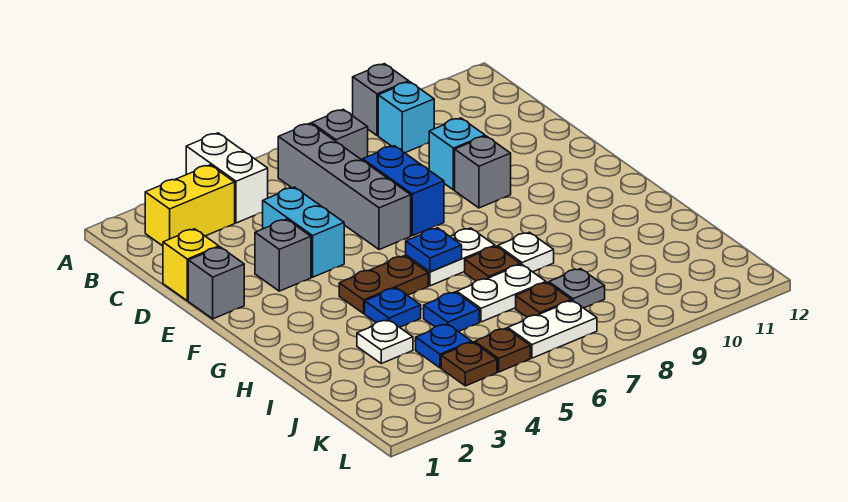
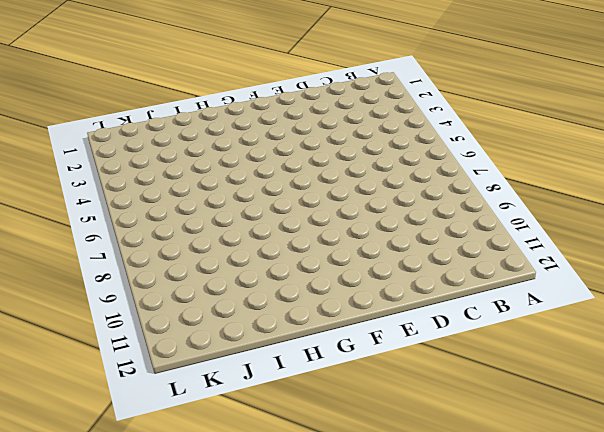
none -> white brick A4:B4 level 1
none -> grey brick A9 level 1
none -> yellow brick B2:B3 level 1

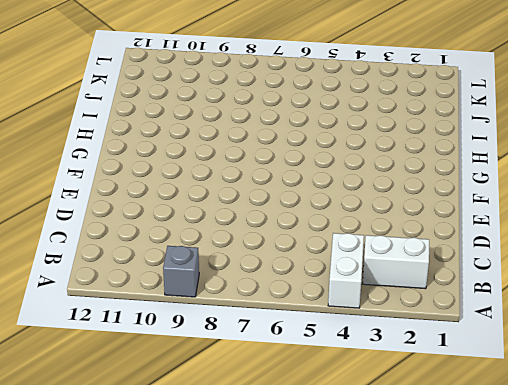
white brick B2:B3 level 1 -> yellow brick B2:B3 level 1
none -> grey brick B6:E6 level 1
none -> grey brick B7 level 1
none -> cyan brick B9 level 1

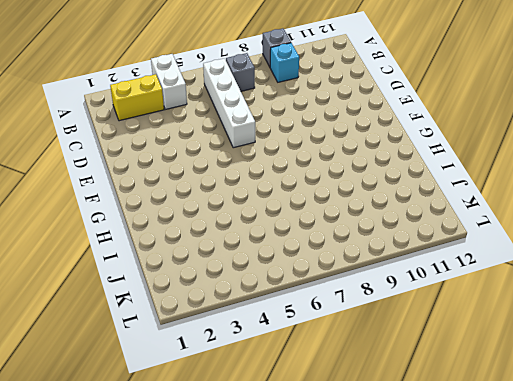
white brick B6:E6 level 1 -> grey brick B6:E6 level 1
none -> yellow brick D1 level 1
none -> cyan brick D4:E4 level 1
none -> blue brick D7:E7 level 1

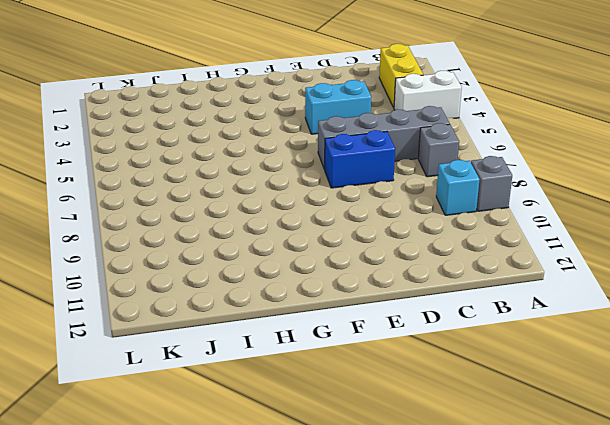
none -> yellow brick D1 level 1
none -> cyan brick D9 level 1
none -> grey brick E1 level 1

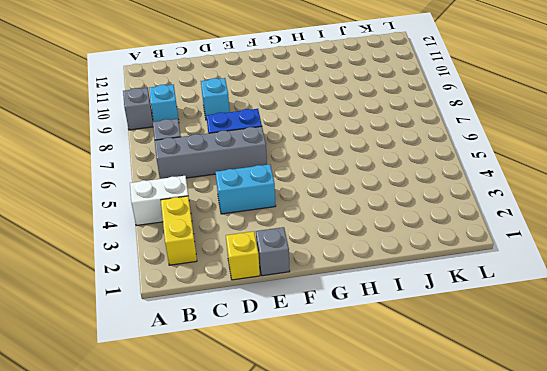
none -> grey brick E3 level 1
none -> grey brick E9 level 1
none -> brown plate G4:G5 level 1

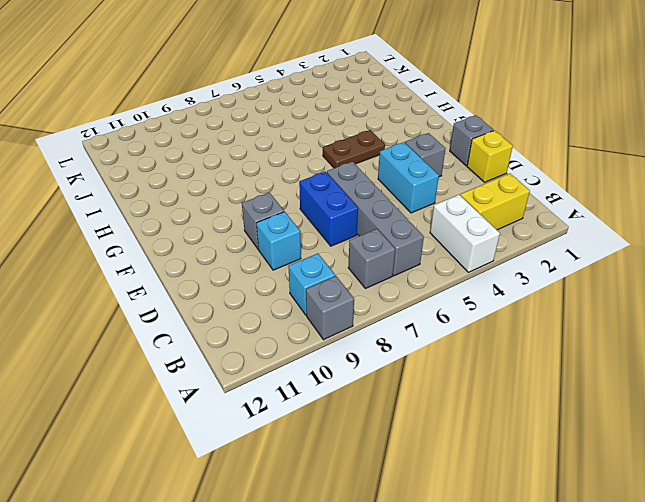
none -> white plate G6:G7 level 1
none -> blue plate H4 level 1
none -> brown plate H7 level 1

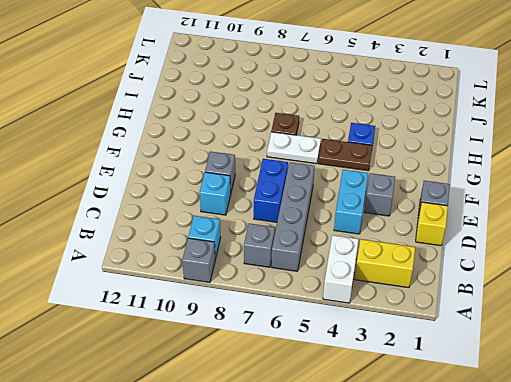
none -> white plate H8 level 1
none -> white plate I3 level 1
none -> blue plate I5 level 1

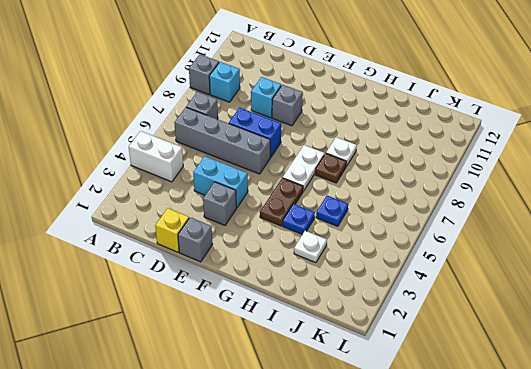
none -> yellow brick B2:B3 level 1
none -> white plate I6:I7 level 1
none -> blue plate J4 level 1

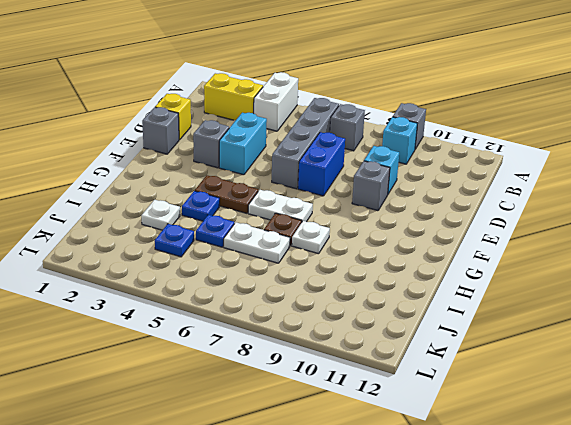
none -> brown plate J7 level 1
none -> grey plate J8 level 1
none -> brown plate K4 level 1

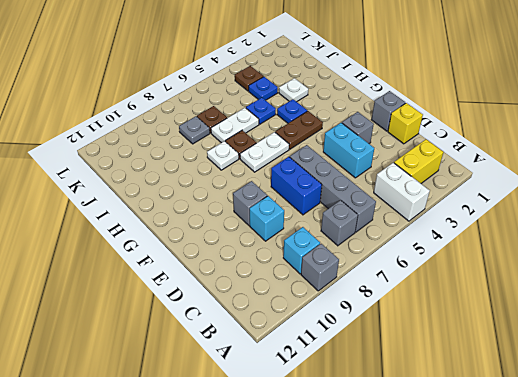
none -> brown plate K5 level 1
none -> white plate K6:K7 level 1
none -> blue plate G6 level 2

